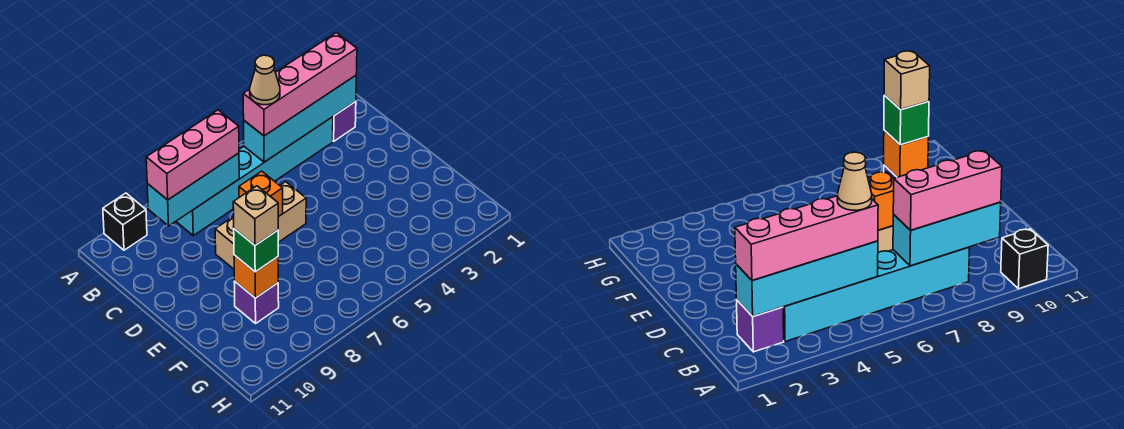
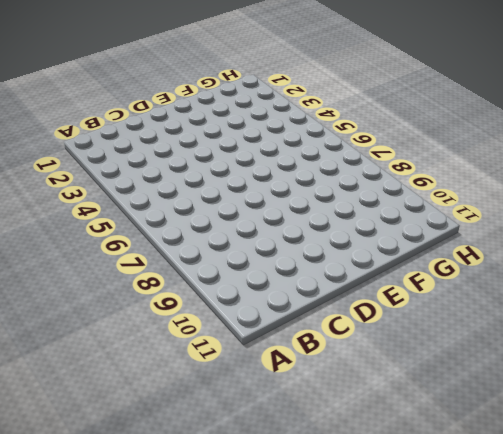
none -> black brick A10 level 1
none -> purple brick B2 level 1
none -> cyan brick B3:B8 level 1

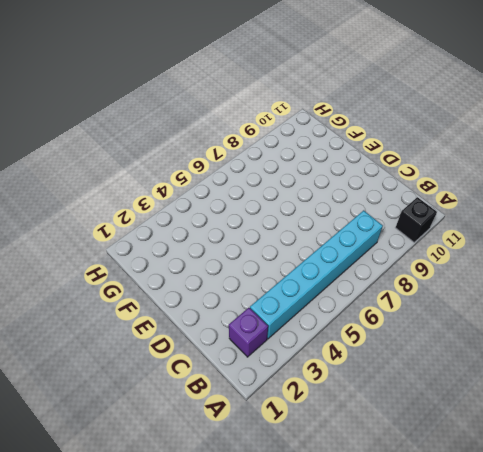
none -> tan brick D6:D8 level 1
none -> purple brick F9 level 1
none -> cyan brick B2:B5 level 2

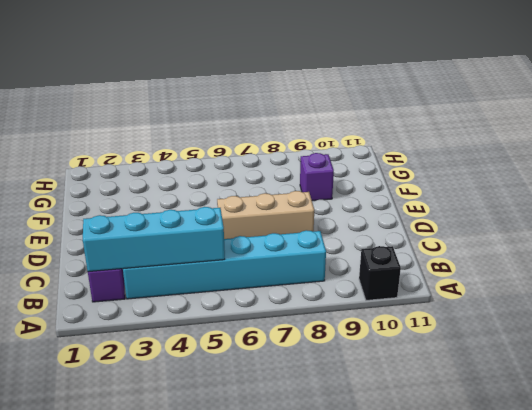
none -> cyan brick B7:B9 level 2
none -> orange brick D7 level 2
none -> orange brick F9 level 2

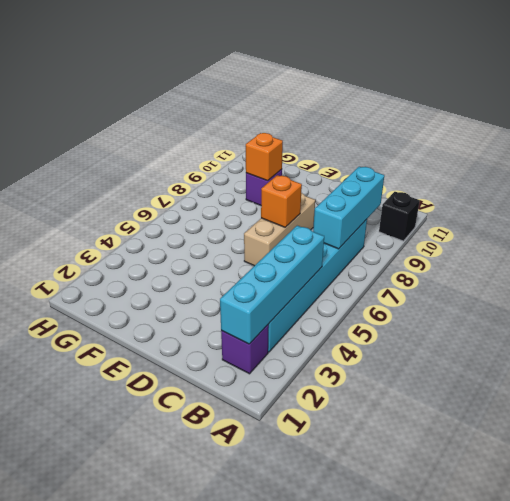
none -> pink brick B2:B5 level 3
none -> pink brick B7:B9 level 3
none -> green brick F9 level 3

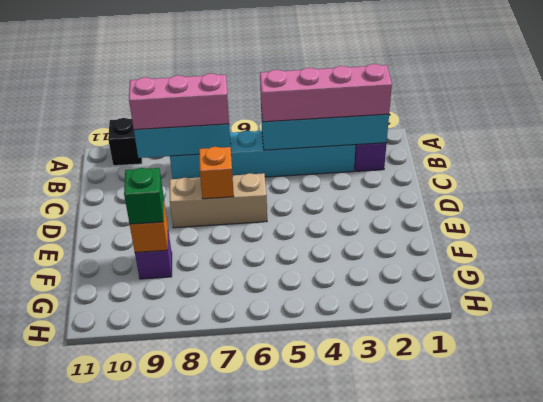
none -> tan cone B5 level 4
none -> tan brick F9 level 4

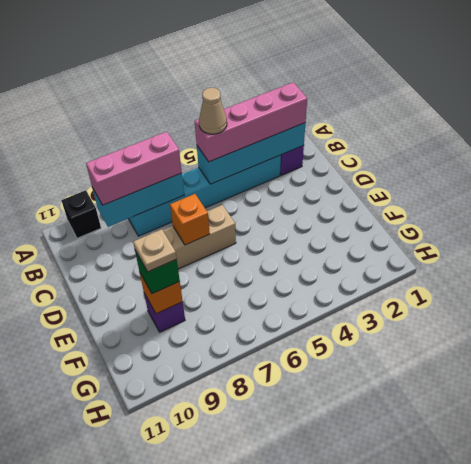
tan plate F9 level 4 -> tan brick F9 level 4

